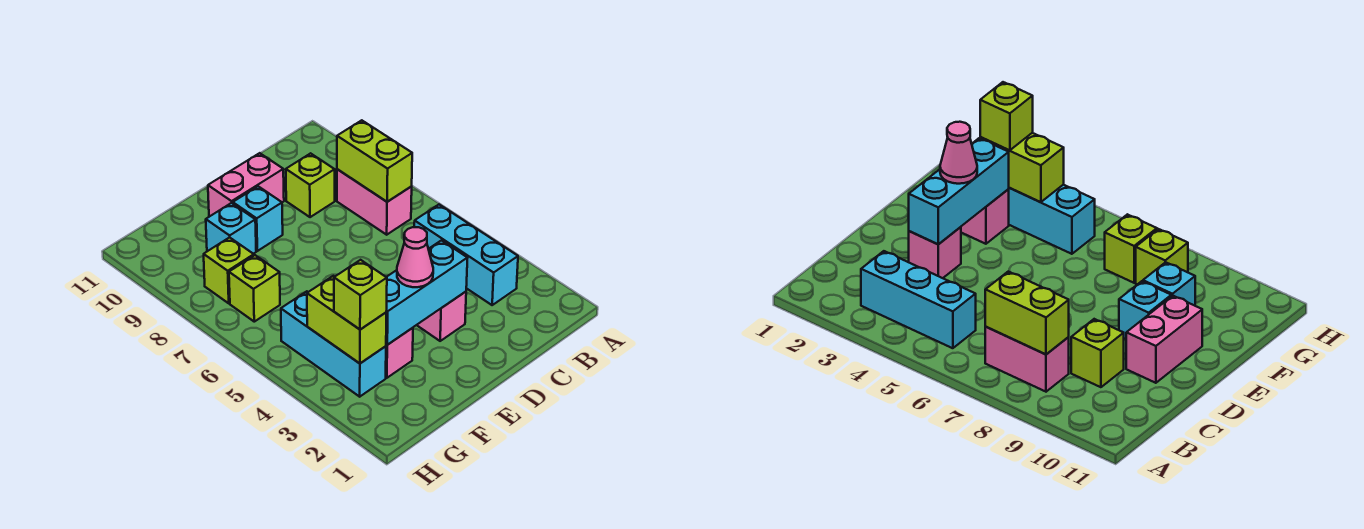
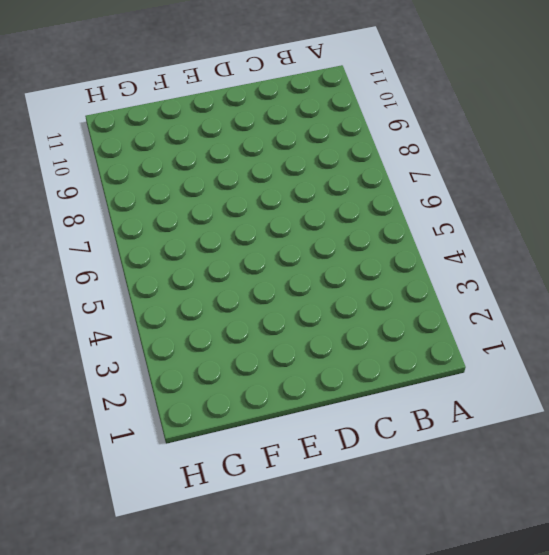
none -> cyan brick B3:B5 level 1
none -> pink brick B7:B8 level 1
none -> lime brick C9 level 1

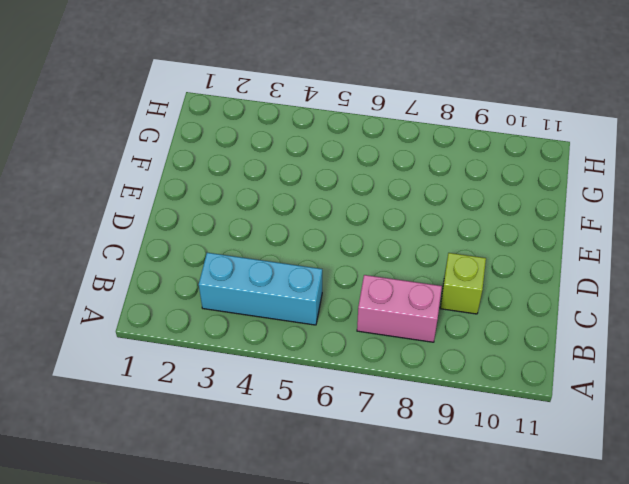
none -> pink brick D3 level 1
none -> pink brick D10:E10 level 1
none -> cyan brick E9 level 1

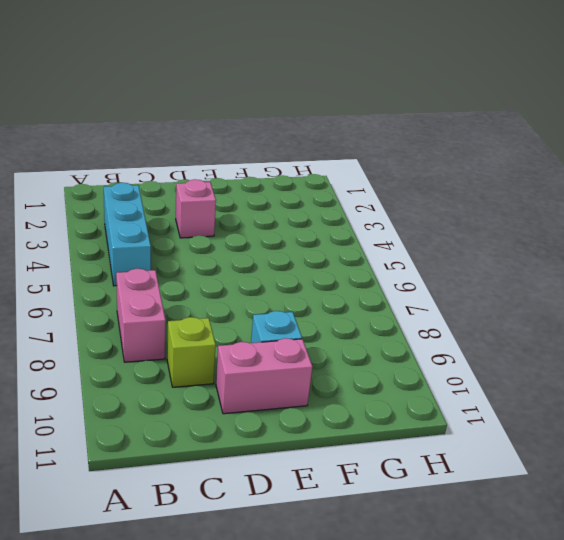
none -> pink brick F3 level 1
none -> cyan brick F9 level 1
none -> cyan brick G3:G5 level 1

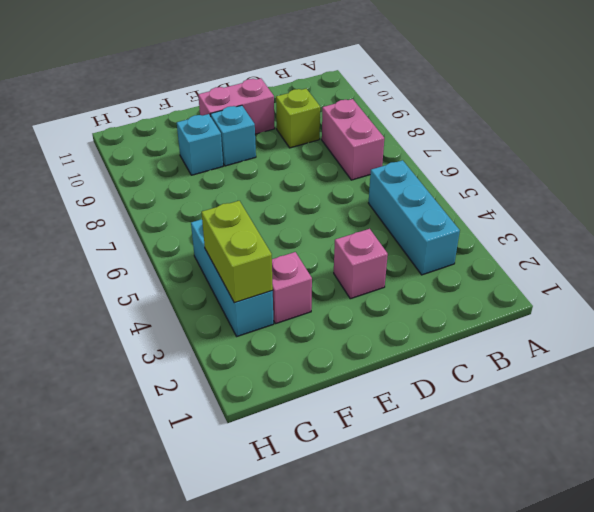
none -> lime brick G7 level 1
none -> lime brick G8 level 1
none -> lime brick B7:B8 level 2

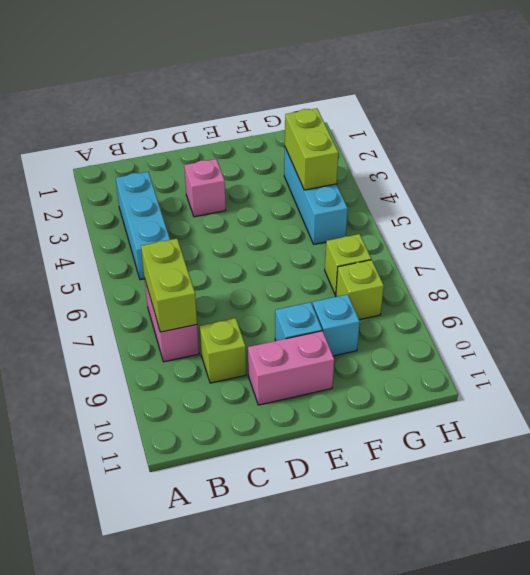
none -> pink brick F3 level 1
none -> cyan brick D3:F3 level 2
none -> pink cone E3 level 3

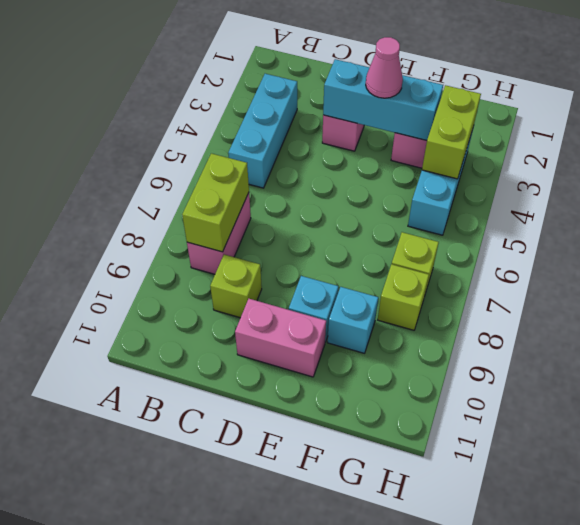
none -> lime brick G3 level 3

